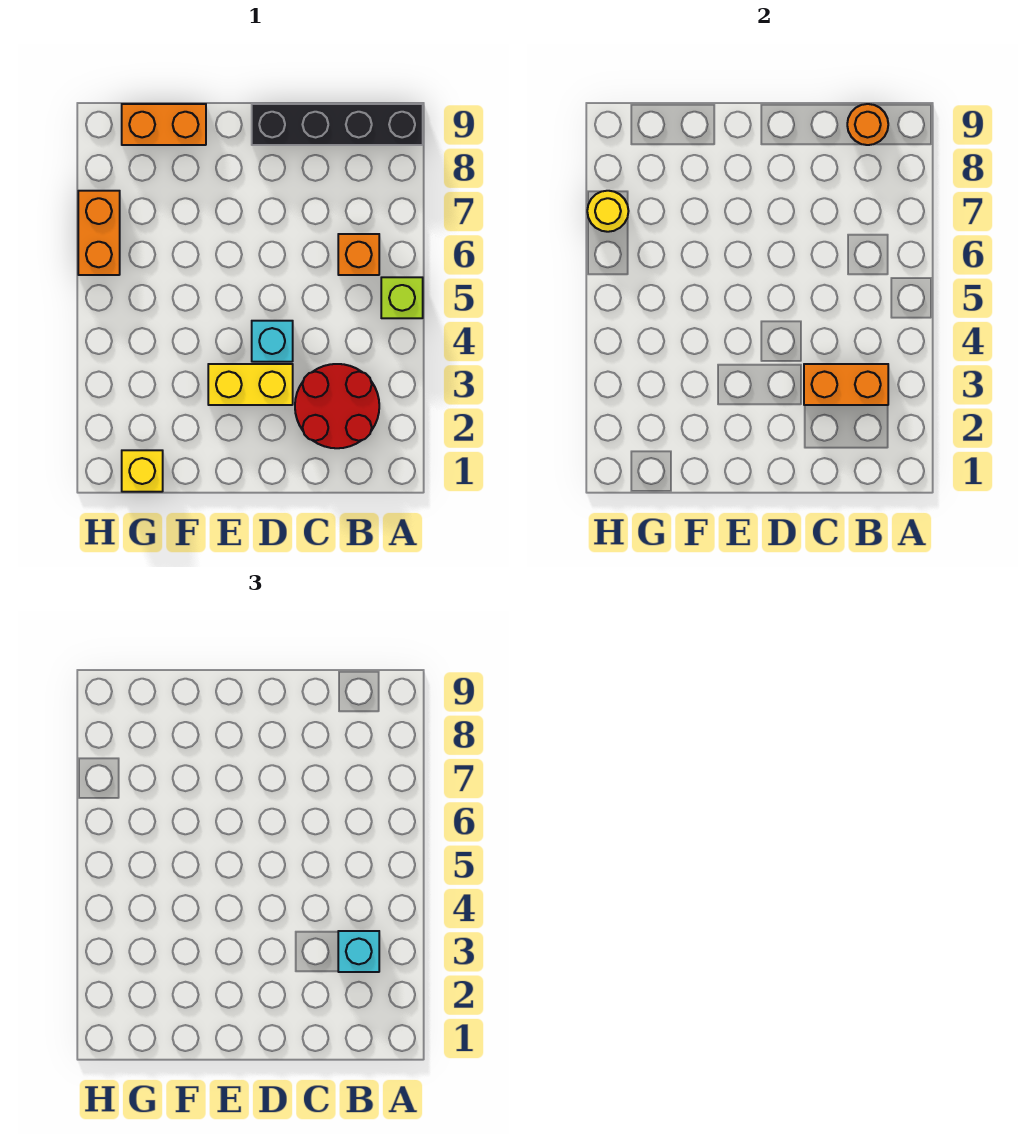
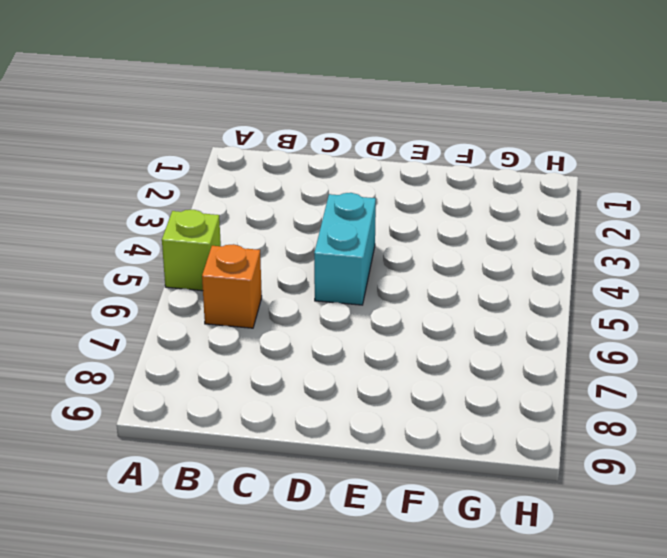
cyan brick D4:D5 level 1 -> cyan brick D4 level 1
none -> black brick A9:D9 level 1
none -> red round brick B2:C3 level 1
none -> yellow brick D3:E3 level 1

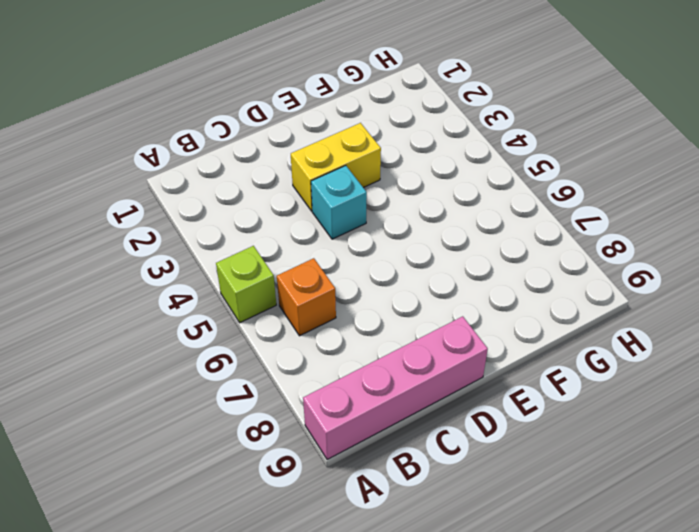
pink brick A9:D9 level 1 -> black brick A9:D9 level 1
none -> red round brick B2:C3 level 1
none -> orange brick F9:G9 level 1
none -> yellow brick G1 level 1

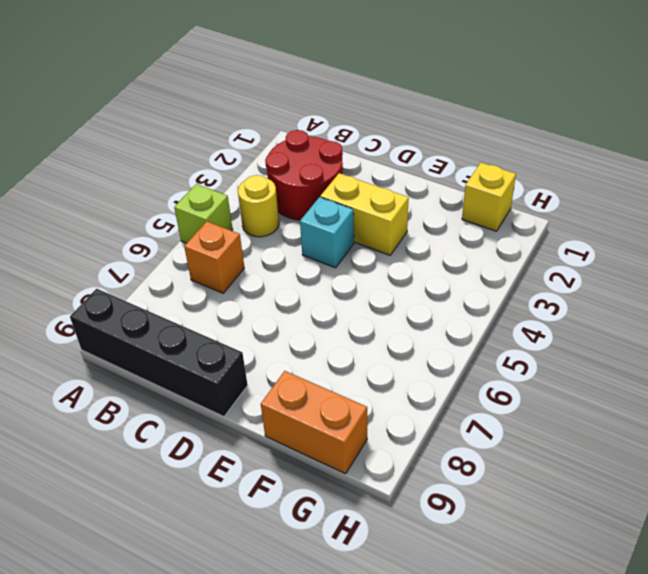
yellow round brick B4 level 1 -> yellow round brick H7 level 2
none -> orange brick H6:H7 level 1
none -> orange brick B3:C3 level 2
none -> orange round brick B9 level 2

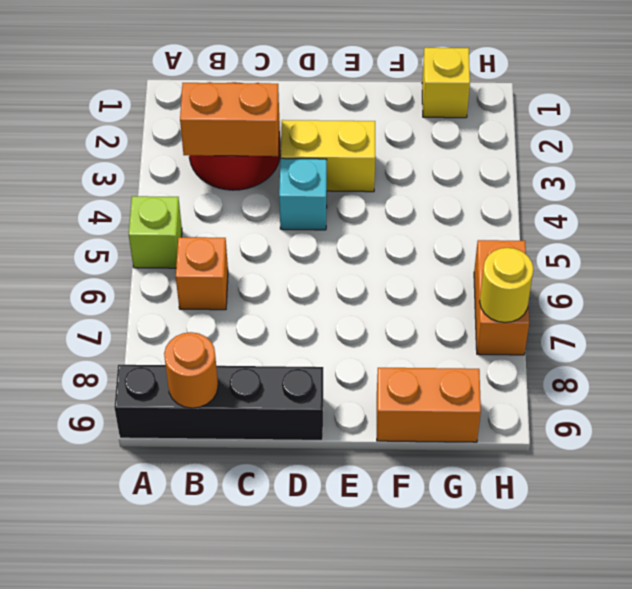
none -> cyan brick B3 level 3

